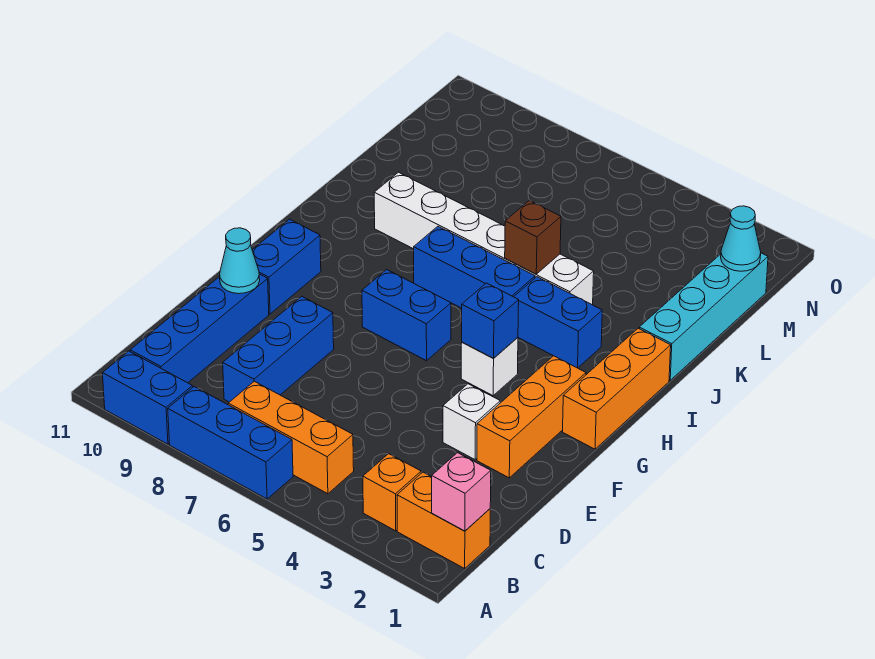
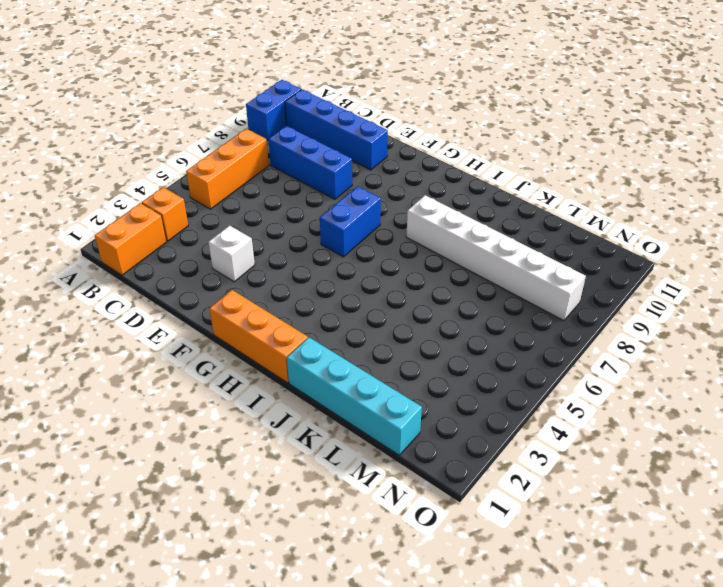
white brick I8:N8 level 1 -> white brick J4:J9 level 1
none -> blue brick A6:A8 level 1
none -> orange brick E2:G2 level 1
none -> blue brick F10:G10 level 1

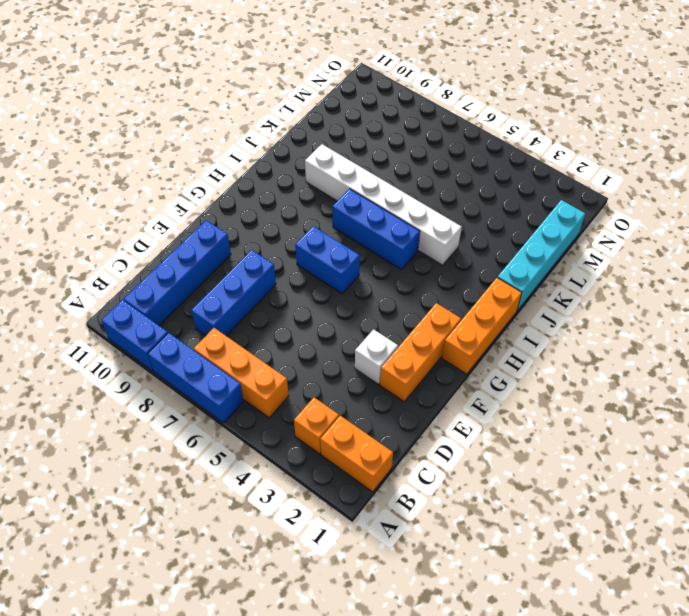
none -> blue brick F10:G10 level 1
none -> white brick G4 level 1
none -> blue brick I3:I4 level 1

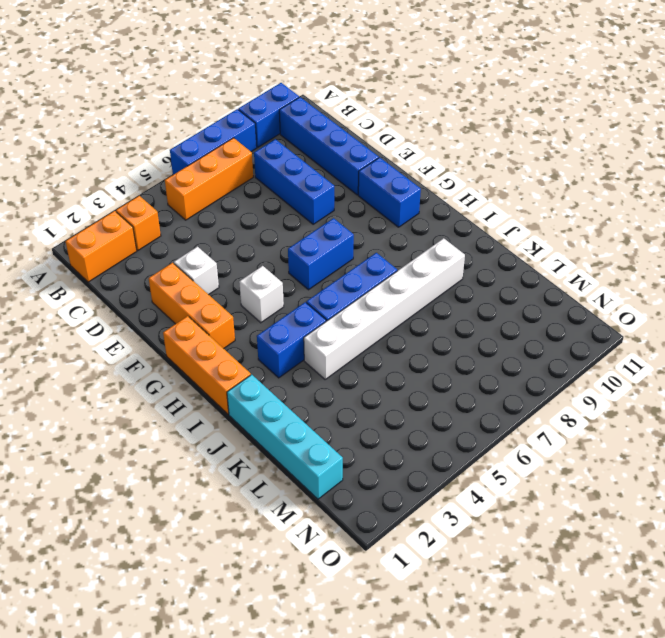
none -> pink brick B1 level 2
none -> cyan cone E10 level 2
none -> blue brick G4 level 2

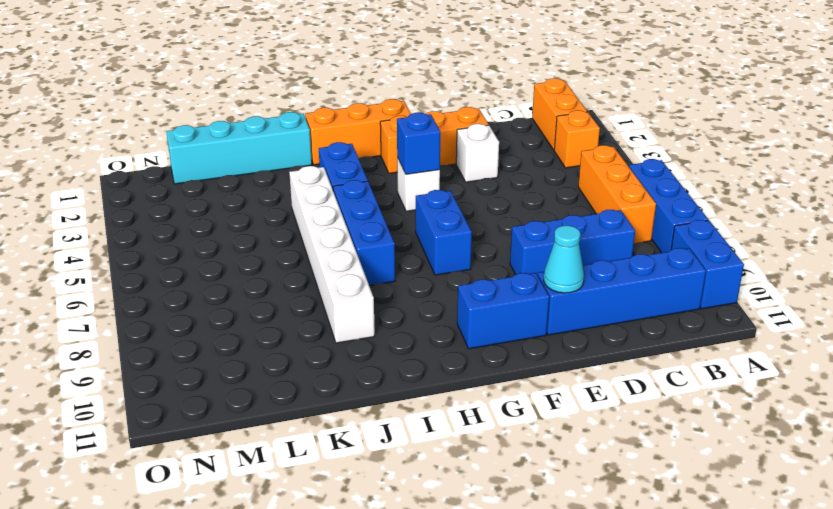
none -> pink brick B1 level 2
none -> brown brick J5 level 2
none -> cyan cone M1 level 2

